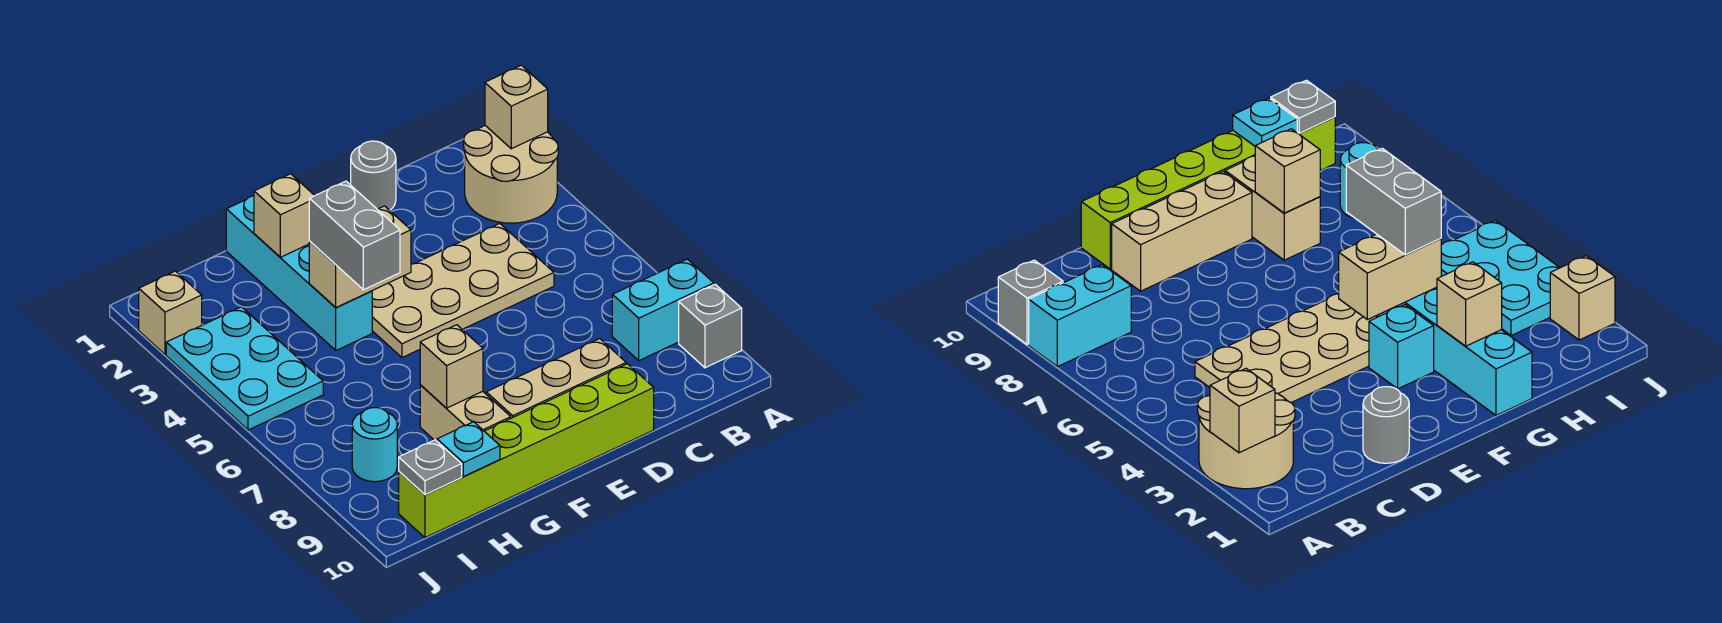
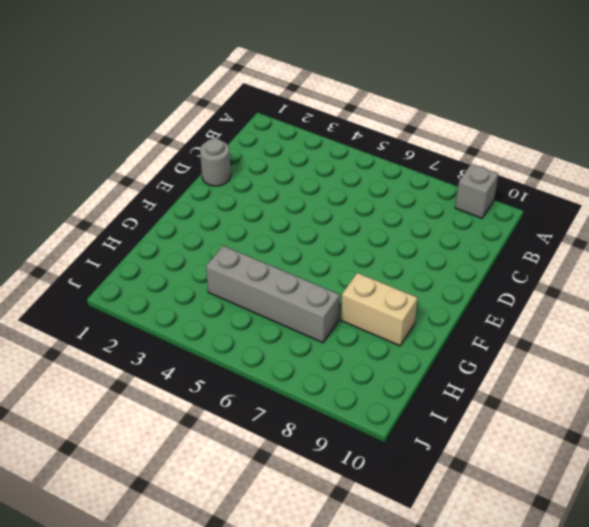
grey brick H4:H7 level 1 -> none
none -> tan round brick A2:B3 level 1
none -> cyan brick A8:B8 level 1
none -> tan plate C4:F5 level 1

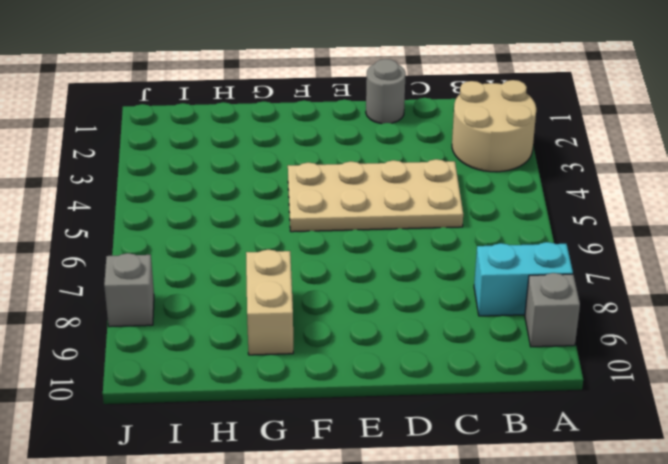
grey brick J8 level 1 -> none
none -> tan brick D9:F9 level 1
none -> lime brick D10:I10 level 1
none -> cyan brick F3 level 1

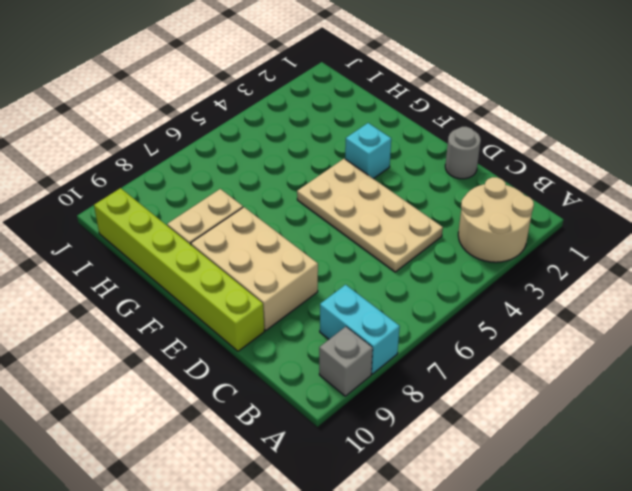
tan brick D8:F9 level 1 -> tan brick D9:F9 level 1
none -> cyan brick G1:G4 level 1
none -> cyan plate I3:J5 level 1
none -> cyan round brick I8 level 1

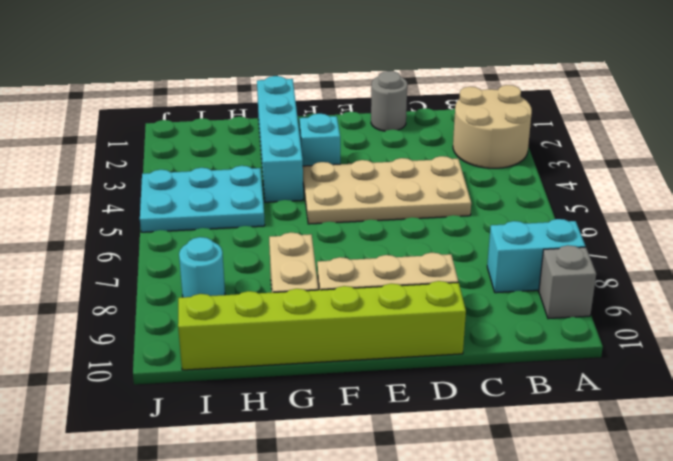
cyan plate H4:J5 level 1 -> cyan plate I3:J5 level 1
none -> tan brick J2 level 1
none -> tan brick A2 level 2
none -> tan brick F4:G4 level 2

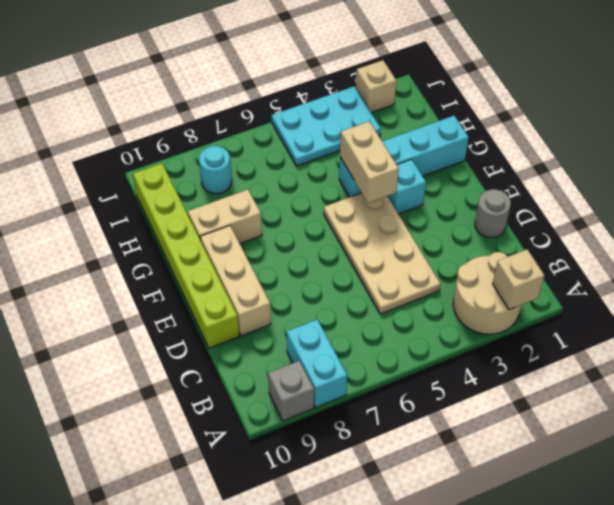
none -> tan brick G2 level 2
none -> tan brick G8 level 2
none -> cyan plate H10 level 2

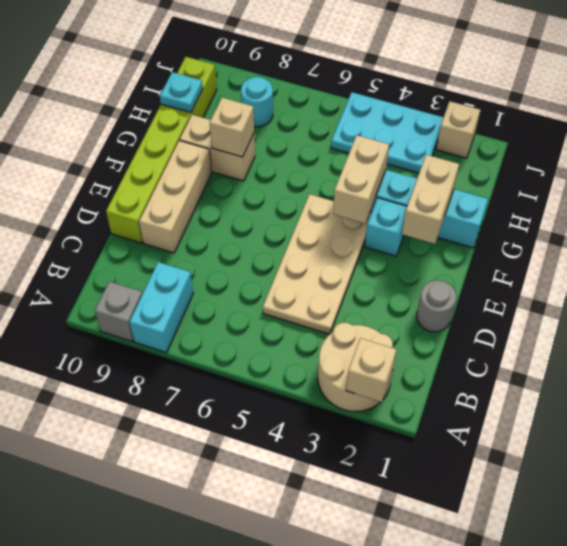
tan brick F2:G2 level 2 -> tan brick G2 level 2
none -> grey plate I10 level 2
none -> grey brick G4:G5 level 3

